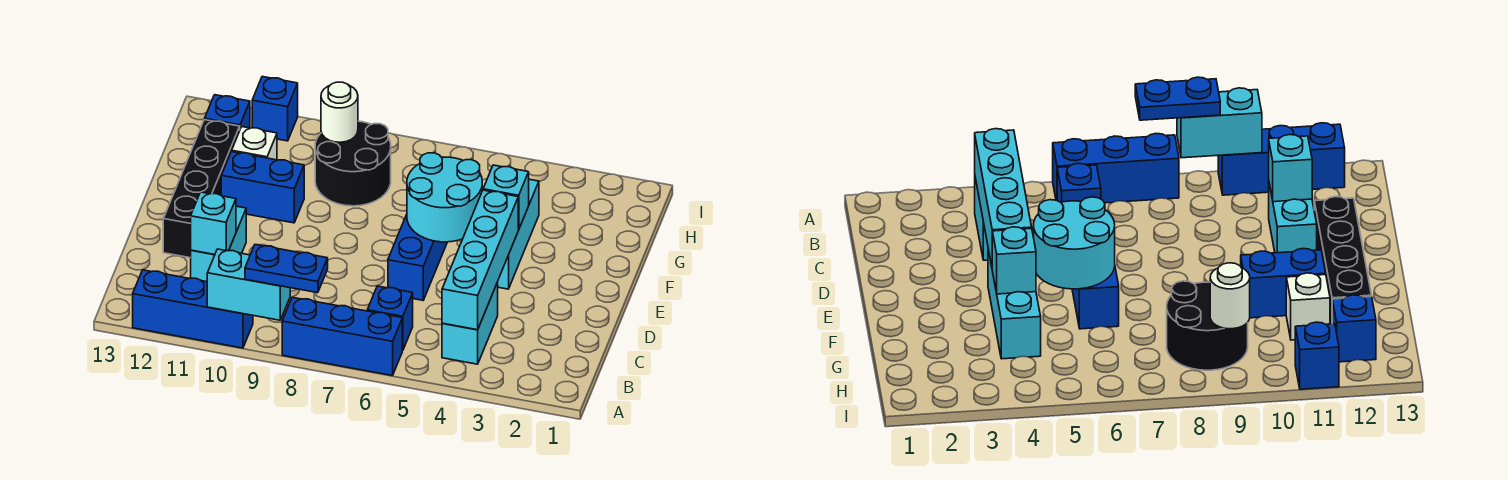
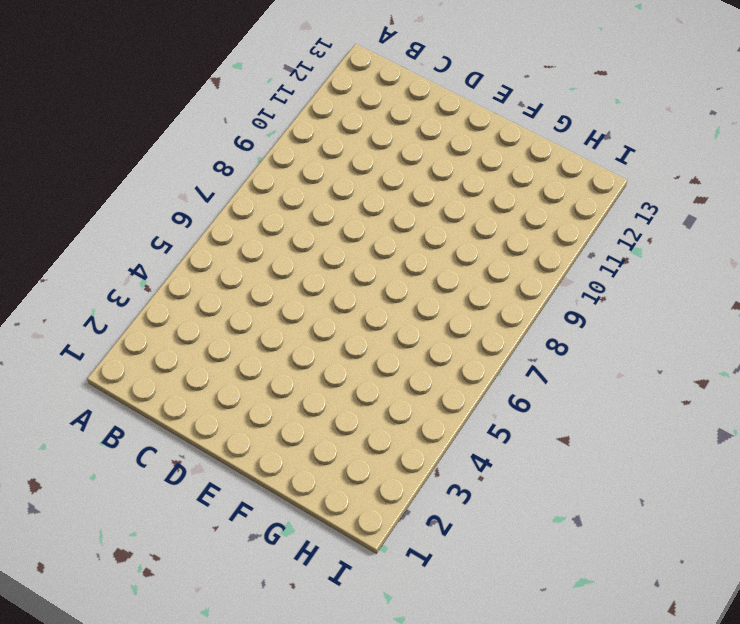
none -> blue brick A6:A8 level 1
none -> blue brick A10:A12 level 1
none -> cyan brick B4:C4 level 1

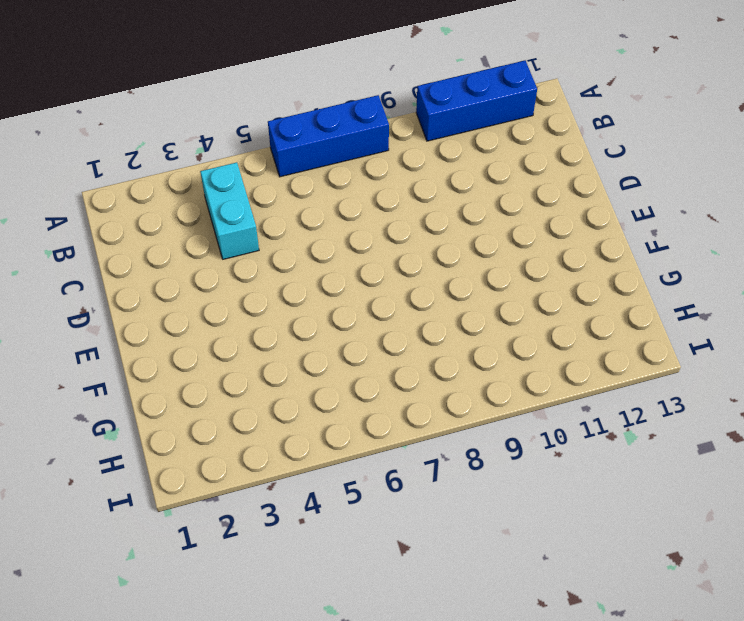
none -> blue brick B6 level 1
none -> cyan brick C11:D11 level 1
none -> blue brick D6:F6 level 1

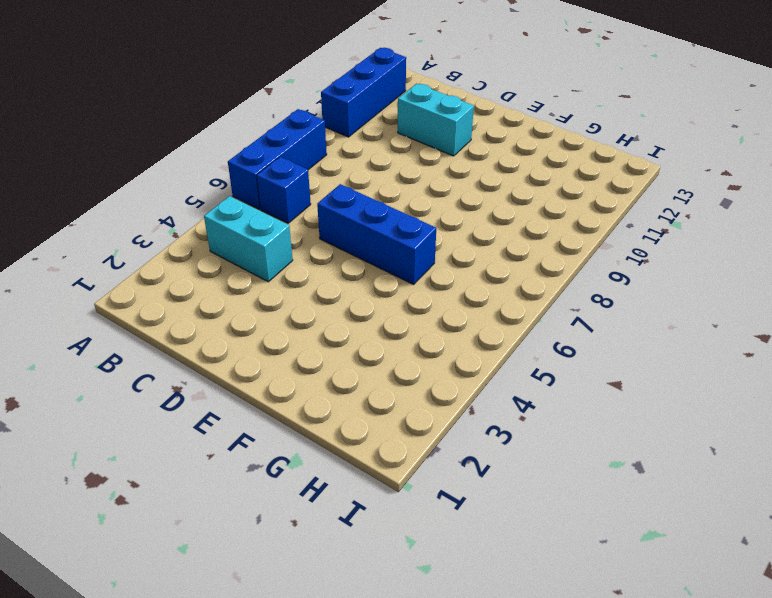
none -> black brick D12:G12 level 1
none -> cyan brick E4:G4 level 1
none -> blue brick F10:F11 level 1

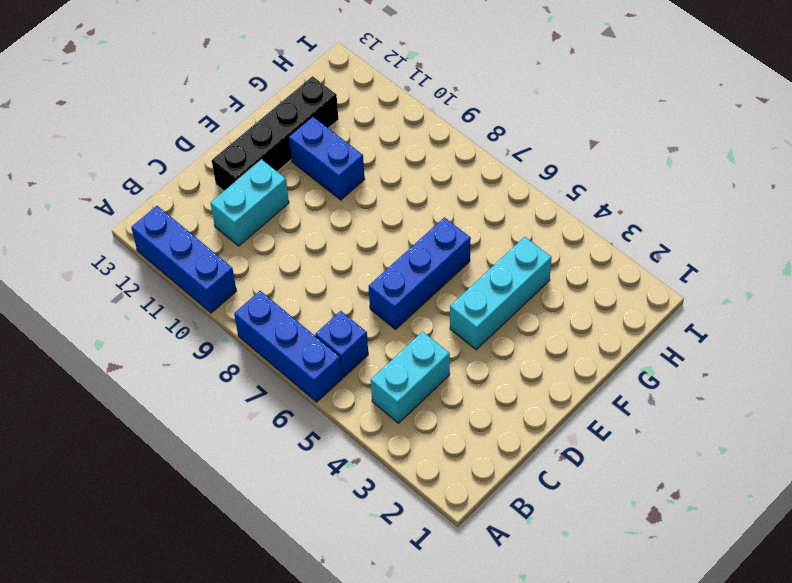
none -> black round brick G8:H9 level 1
none -> white brick G11 level 1
none -> blue brick H12 level 1

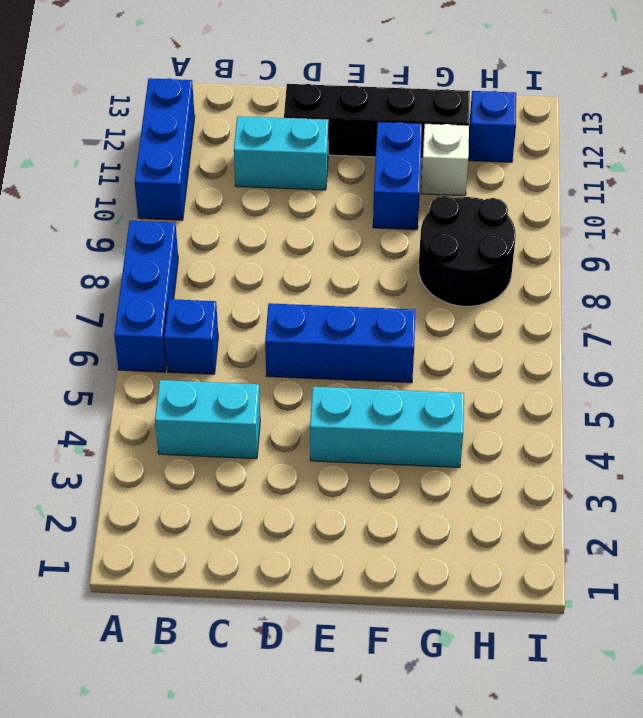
none -> blue brick I11 level 1
none -> cyan brick A9:A10 level 2
none -> cyan brick B4:E4 level 2

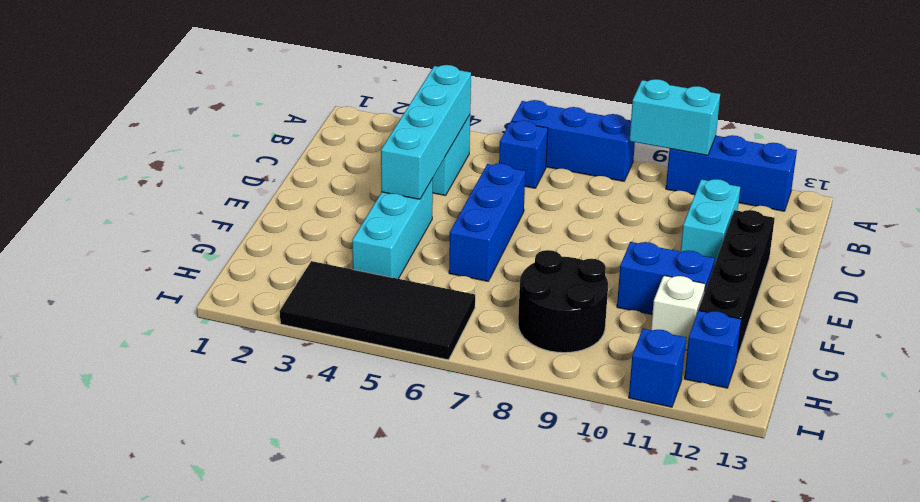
black tile H3:I6 level 1 -> none
none -> cyan brick C11 level 2
none -> cyan round brick E5:F6 level 2
none -> cyan brick F4 level 2

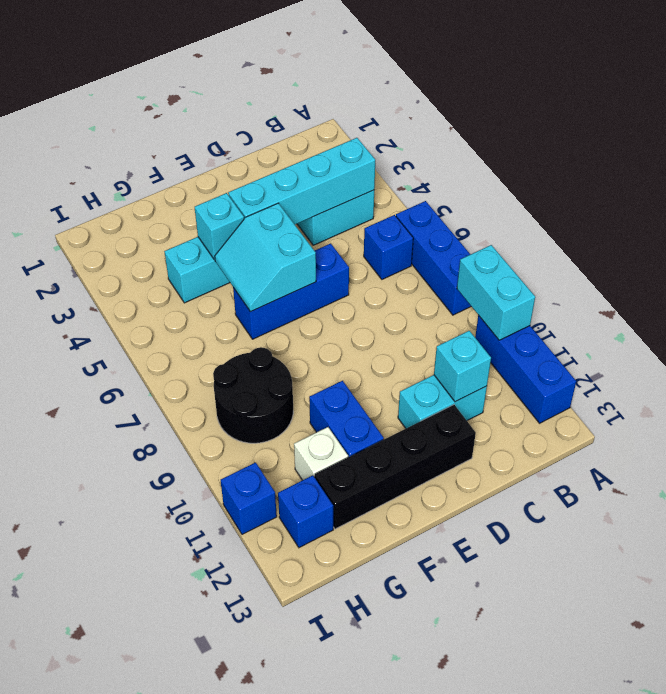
cyan slope E5:F6 level 2 top E -> cyan round brick E5:F6 level 2
none -> white round brick H9 level 2
none -> blue plate A8:A9 level 3

